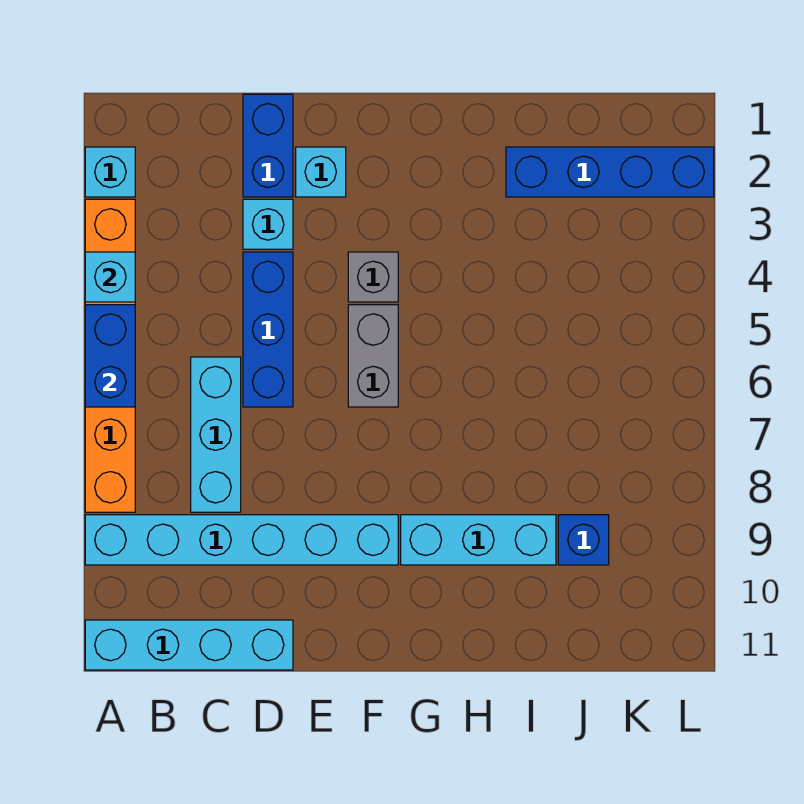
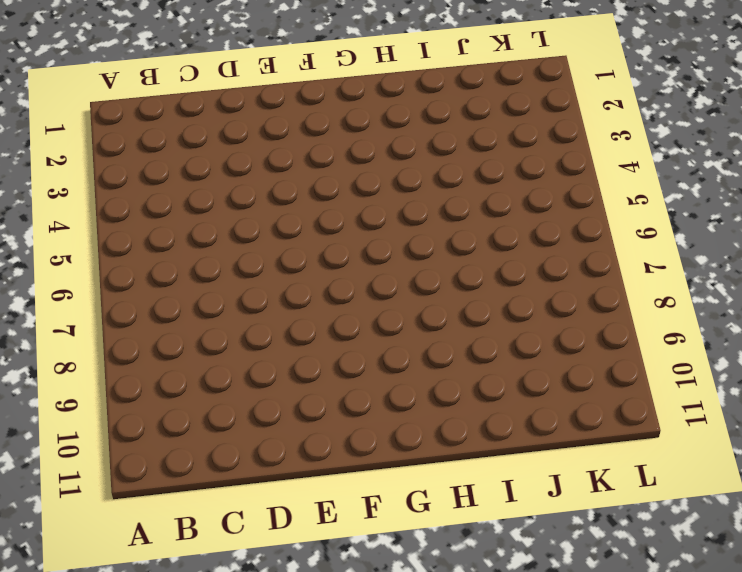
none -> cyan brick A2 level 1
none -> orange brick A3:A8 level 1
none -> cyan brick A9:F9 level 1

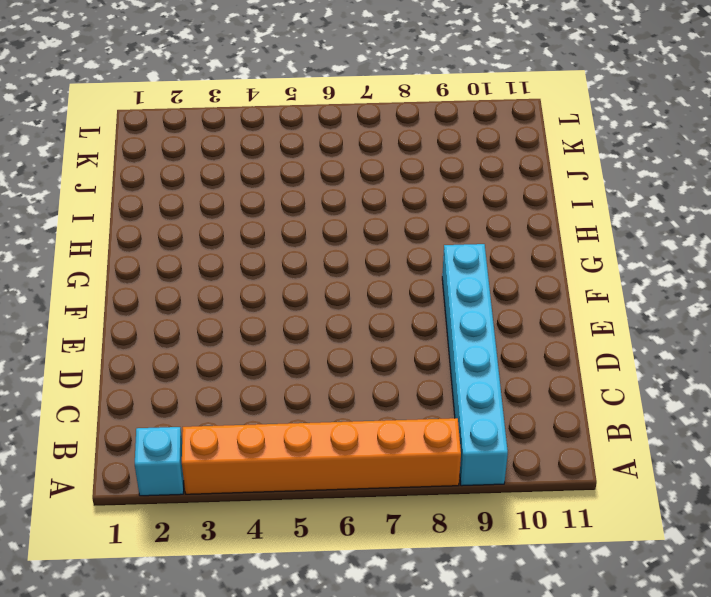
none -> cyan brick A11:D11 level 1
none -> cyan brick C6:C8 level 1
none -> blue brick D1:D2 level 1

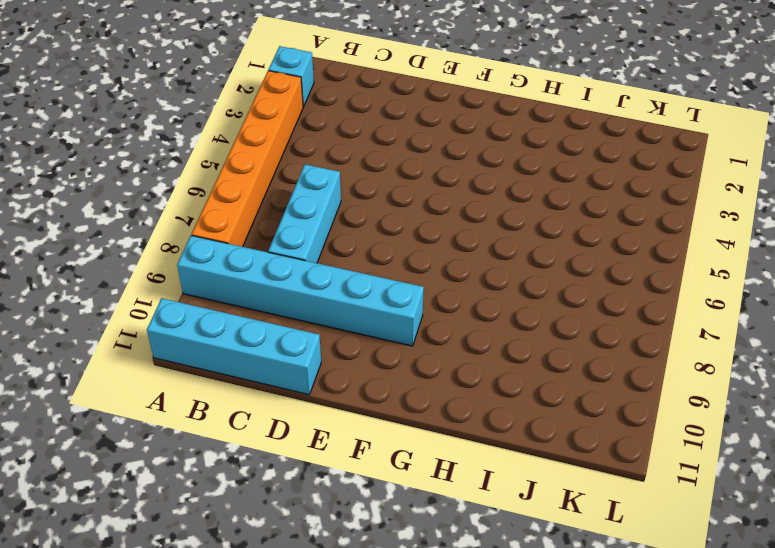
none -> blue brick D1:D2 level 1
none -> cyan brick D3 level 1
none -> blue brick D4:D6 level 1

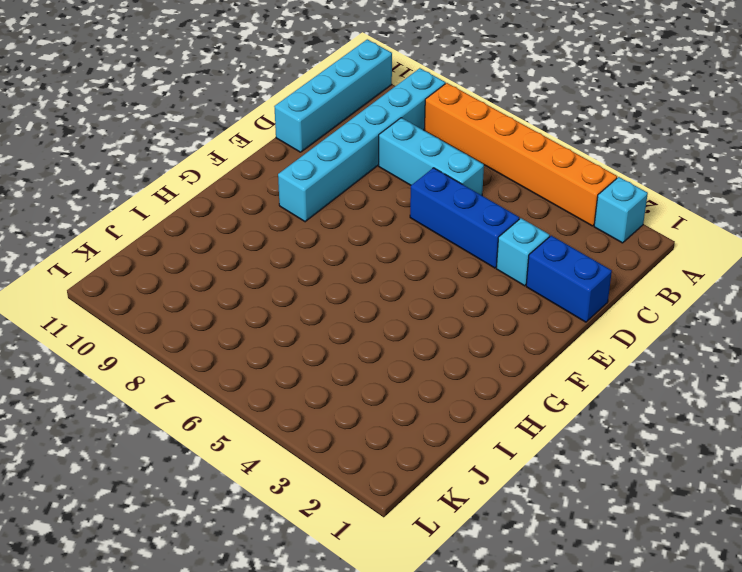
none -> cyan brick E2 level 1
none -> grey brick F4 level 1
none -> grey brick F5:F6 level 1

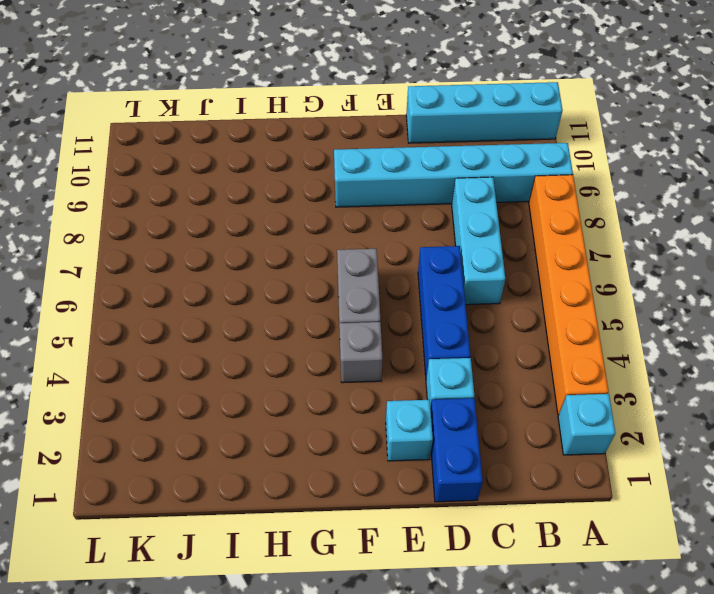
none -> cyan brick G9:I9 level 1
none -> blue brick I2:L2 level 1
none -> blue brick J9 level 1

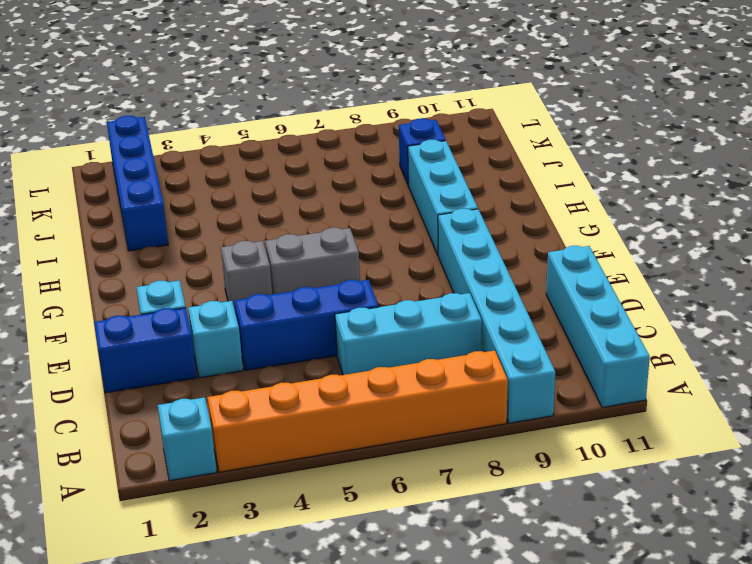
none -> cyan brick A4 level 2
none -> blue brick A5:A6 level 2

